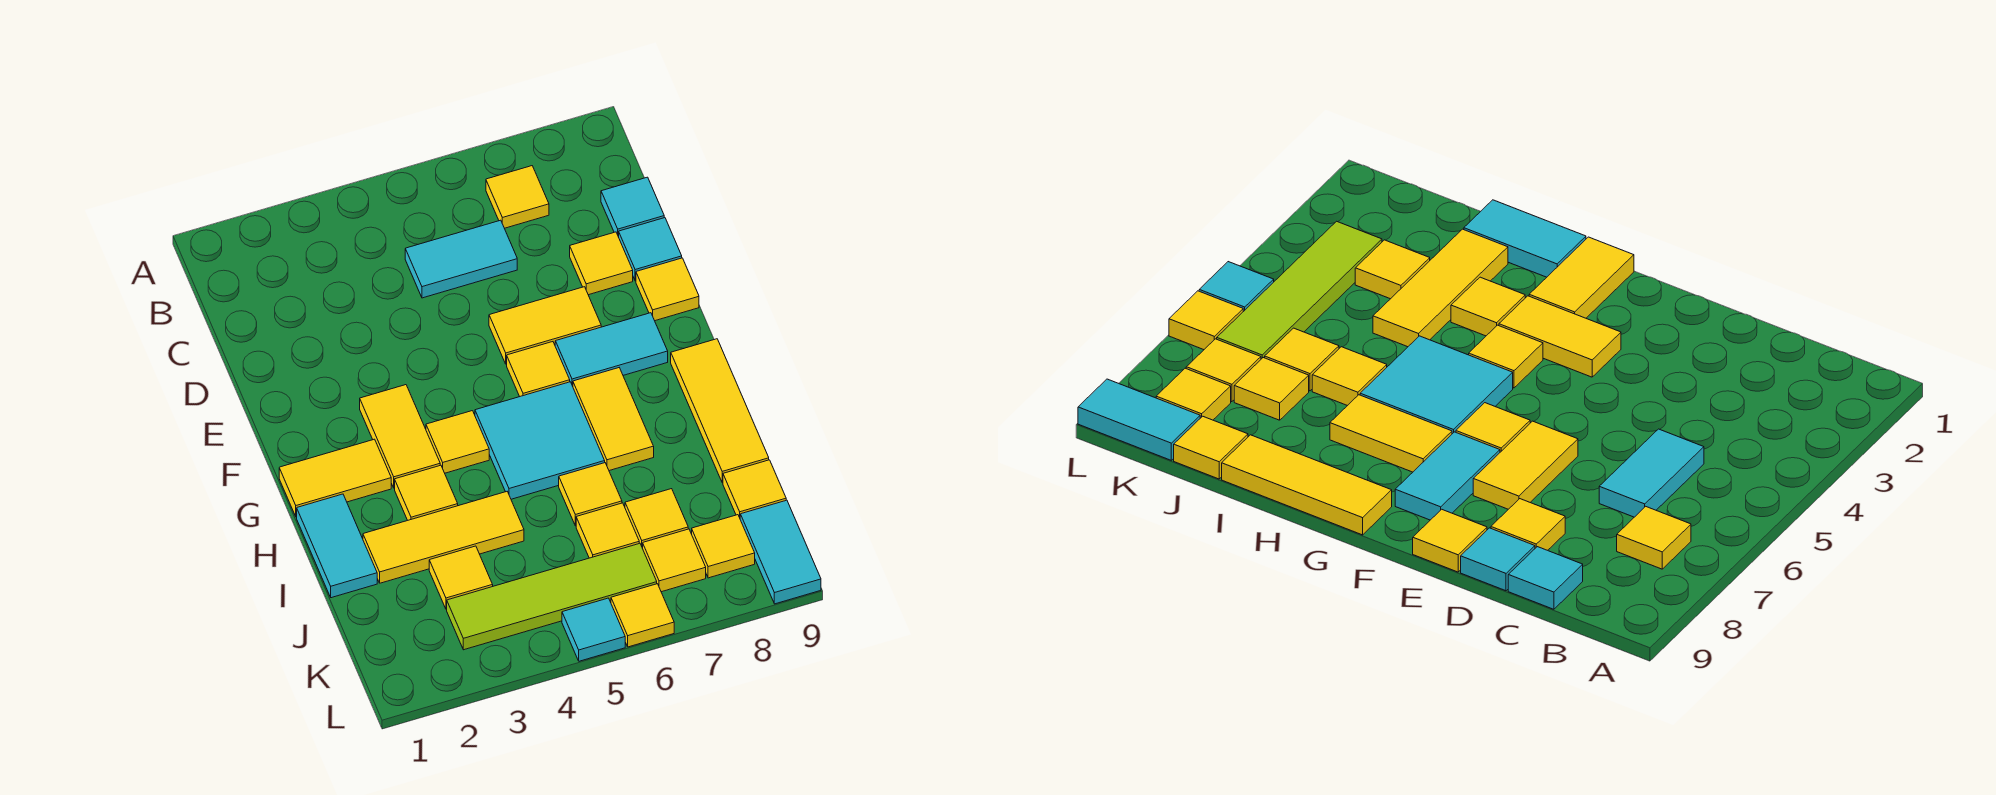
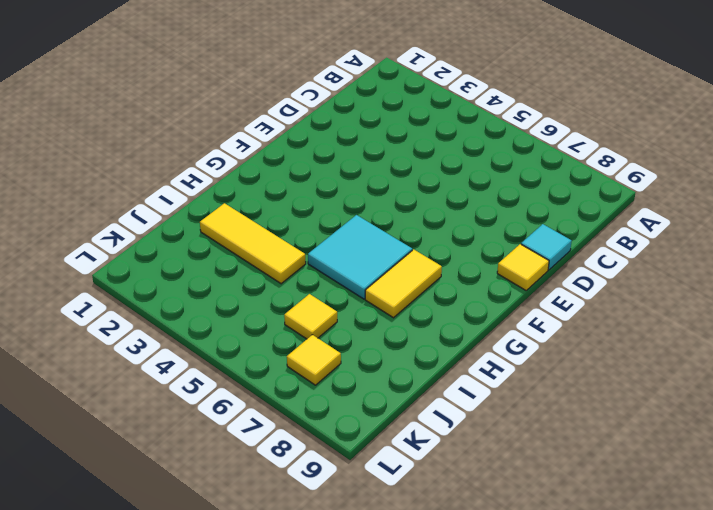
none -> yellow tile B7 level 1
none -> cyan tile C5:C6 level 1
none -> cyan tile C9 level 1

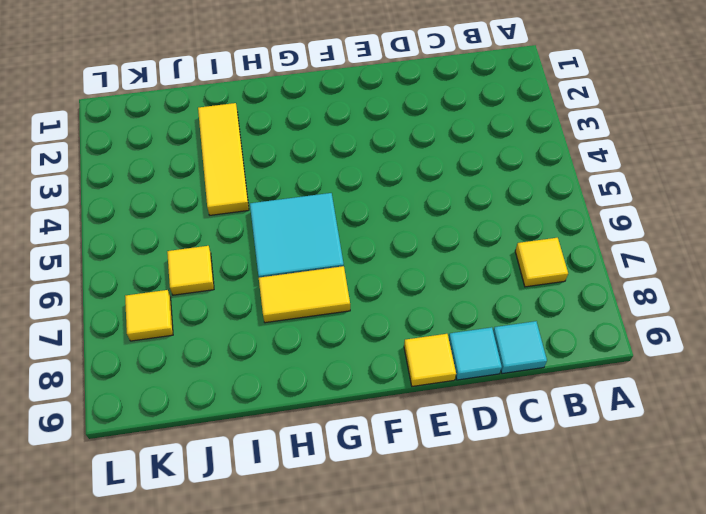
none -> cyan tile C5:C6 level 1
none -> yellow tile D8 level 1
none -> yellow tile E6:E7 level 1

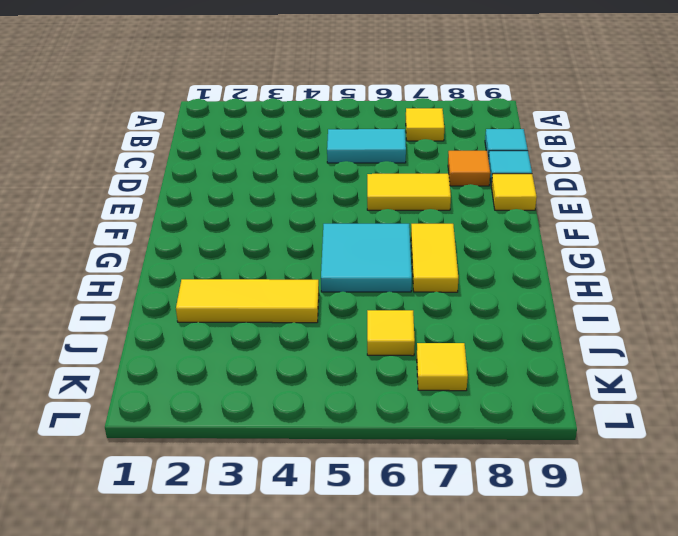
orange tile D8 level 1 -> yellow tile D8 level 1
none -> yellow tile F3:G3 level 1
none -> yellow tile F6 level 1
none -> cyan tile F7:F8 level 1

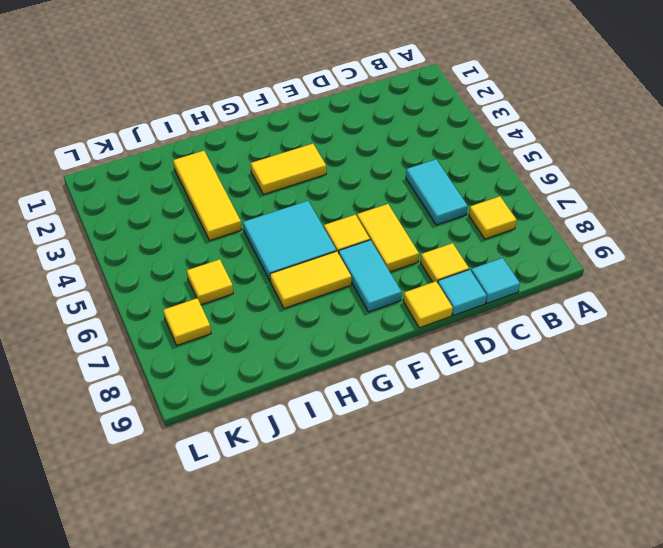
none -> yellow tile G1:G2 level 1
none -> yellow tile G4 level 1
none -> yellow tile G9:I9 level 1

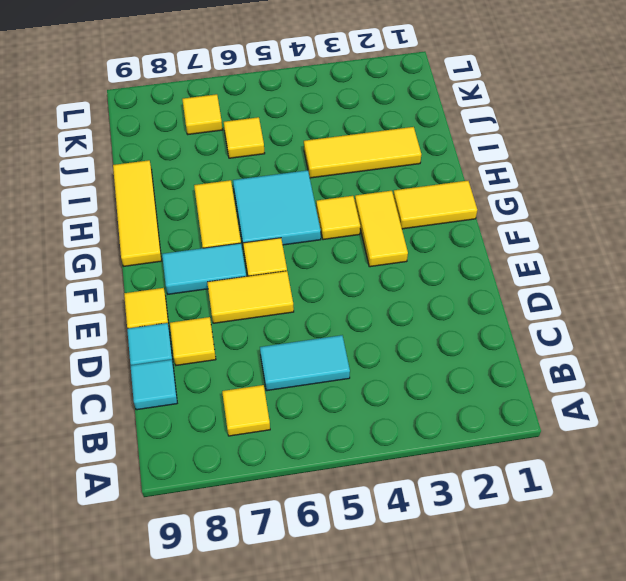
none -> cyan tile H1:I1 level 1
none -> yellow tile H3 level 1
none -> yellow tile I6 level 1

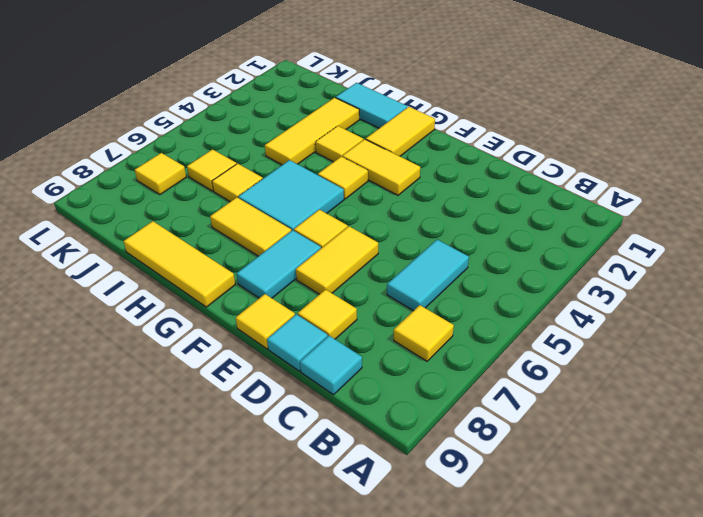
none -> yellow tile J3 level 1
none -> yellow tile J7 level 1
none -> yellow tile J9 level 1

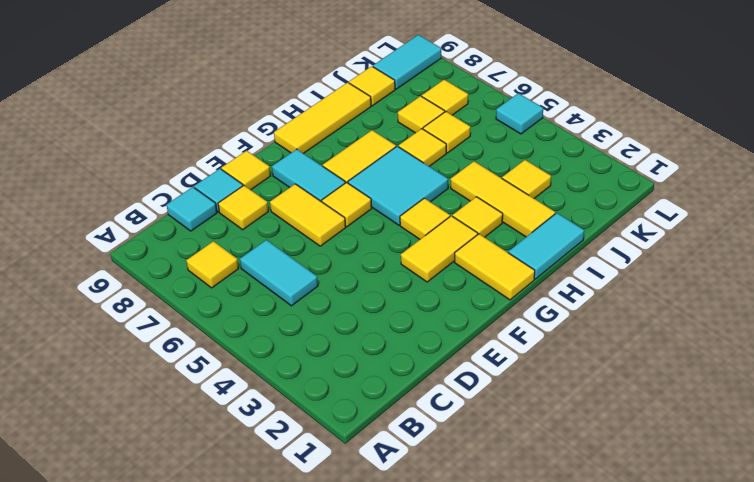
none -> lime tile K3:K6 level 1
none -> yellow tile K8 level 1
none -> yellow tile L6 level 1

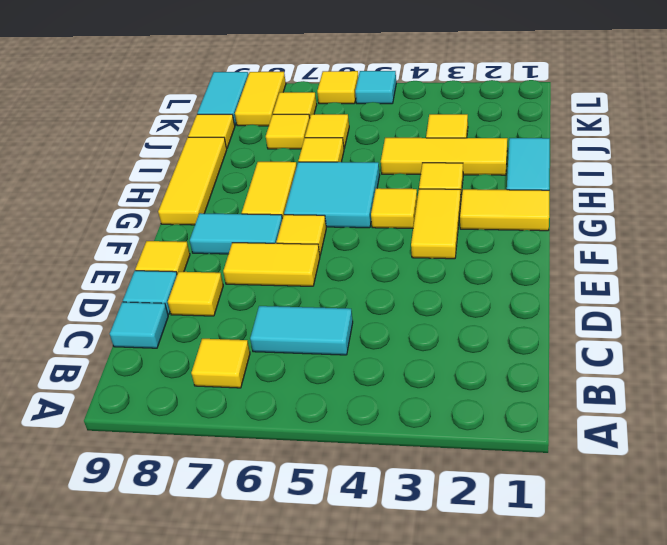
yellow tile K8:L8 level 1 -> yellow tile K8 level 1
none -> lime tile K3:K6 level 1

